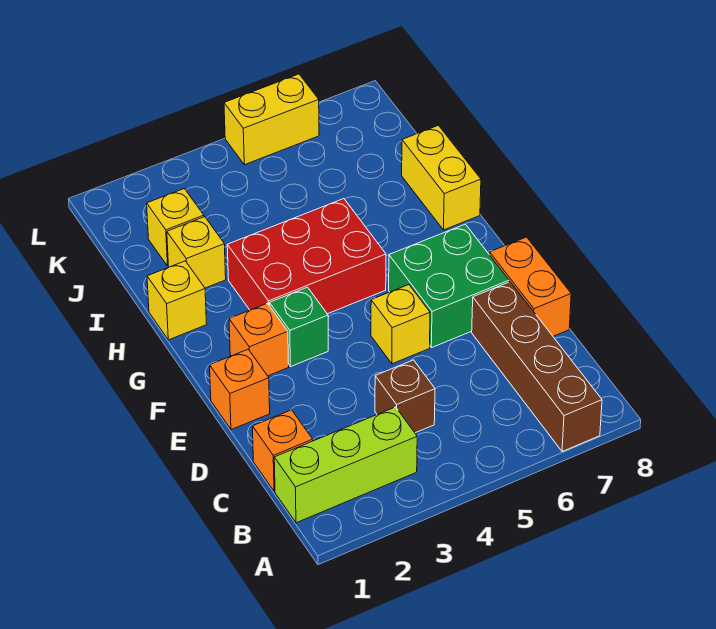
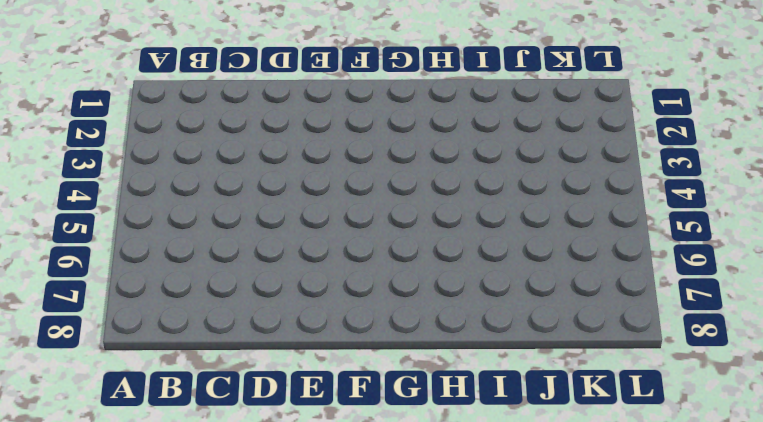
none -> brown brick A7:D7 level 1
none -> lime brick B1:B3 level 1
none -> orange brick C1 level 1

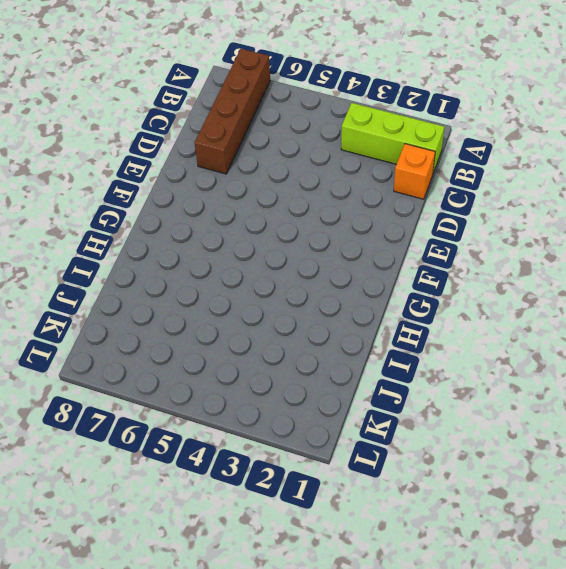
none -> brown brick C4 level 1
none -> orange brick D8:E8 level 1
none -> orange brick E1 level 1

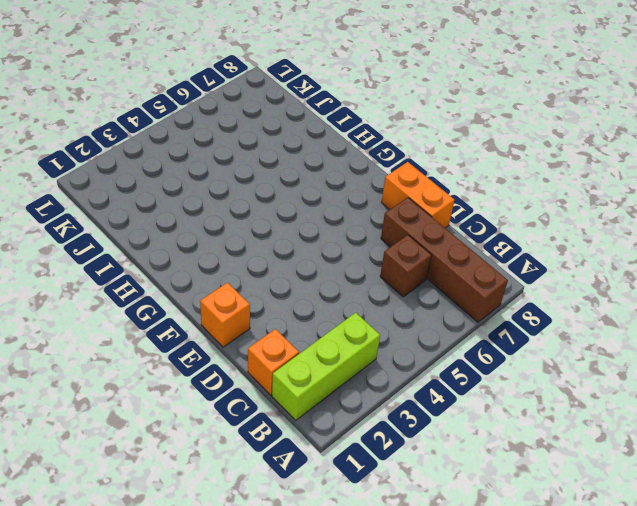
brown brick C6 level 1 -> brown brick C4 level 1
none -> yellow brick E5 level 1
none -> green brick E6:F7 level 1
none -> orange brick F2 level 1

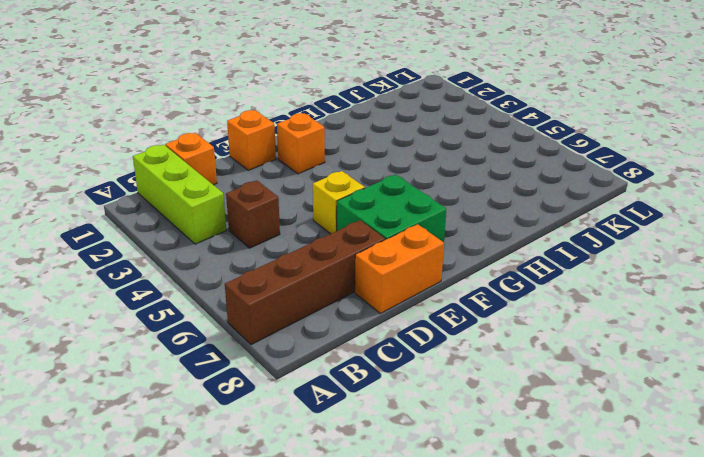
none -> green brick F3 level 1
none -> red brick G3:H5 level 1
none -> yellow brick H1 level 1

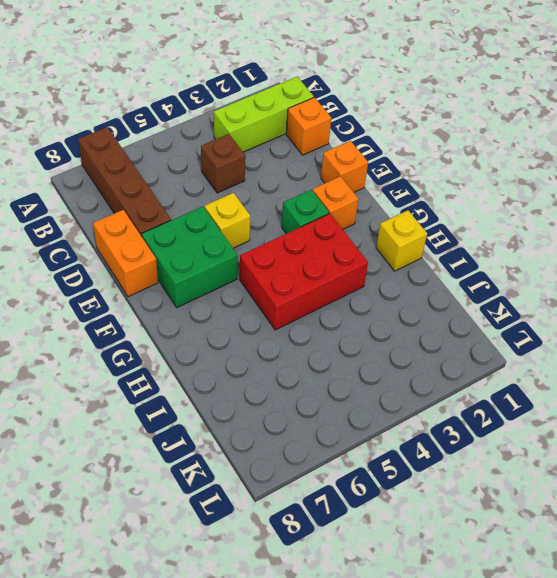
none -> yellow brick H8:I8 level 1
none -> yellow brick I2 level 1
none -> yellow brick J2 level 1

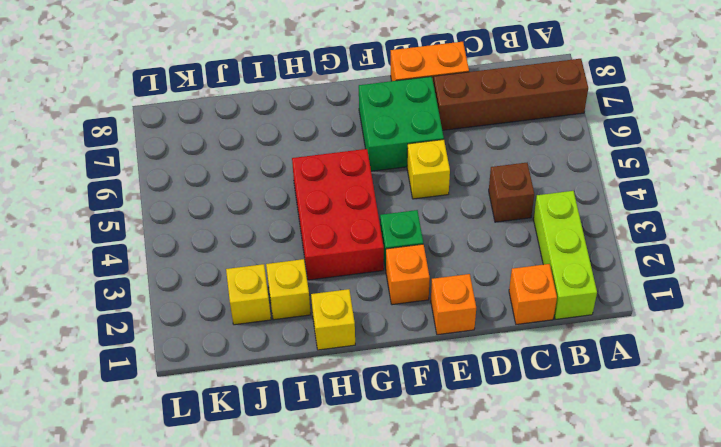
none -> yellow brick H8:I8 level 1
none -> yellow brick L5:L6 level 1

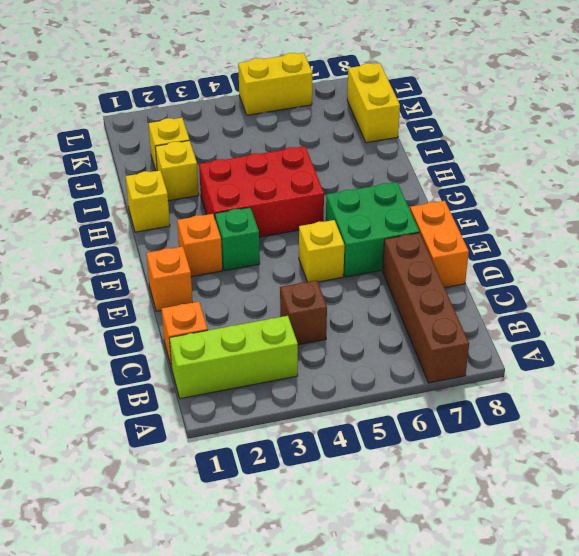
yellow brick J8:K8 level 1 -> yellow brick H8:I8 level 1

